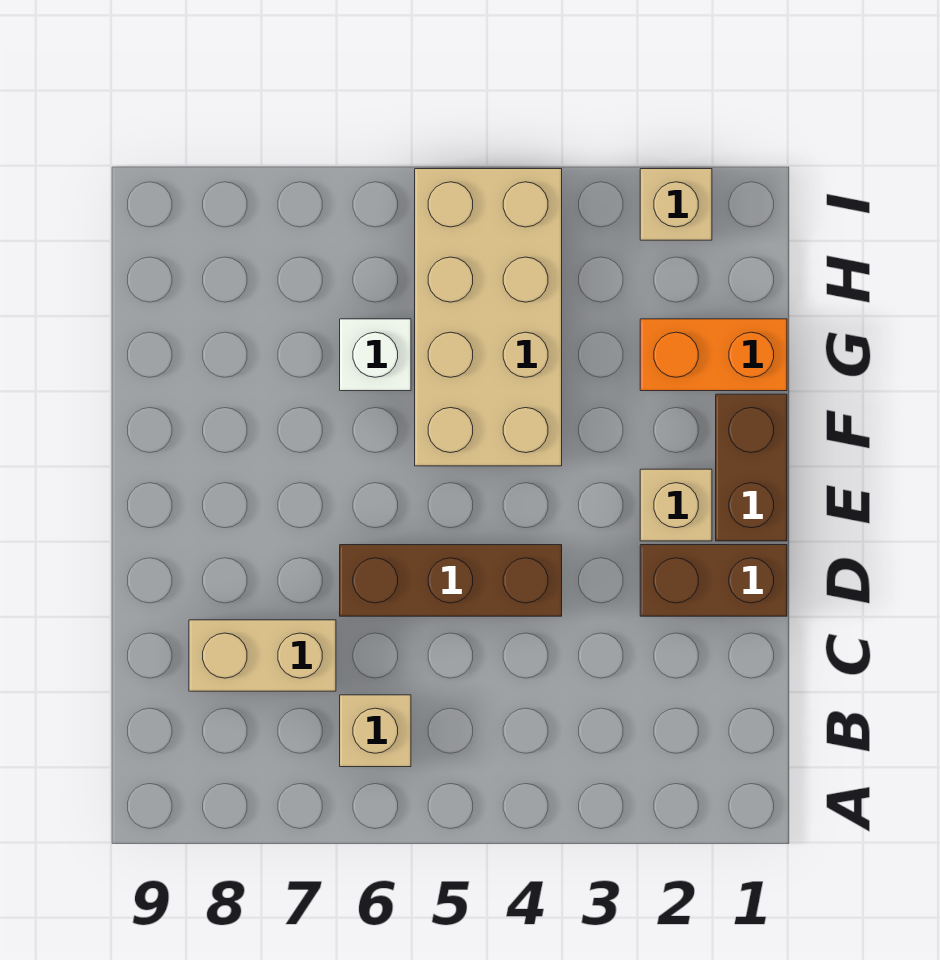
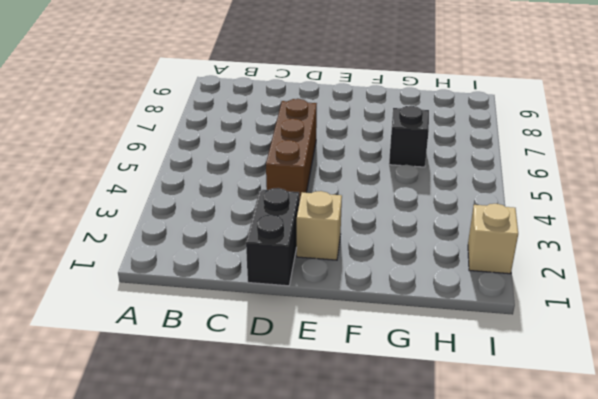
black brick D1:D2 level 1 -> brown brick D1:D2 level 1
black brick G6 level 1 -> white brick G6 level 1
none -> tan brick B6 level 1
none -> tan brick C7:C8 level 1

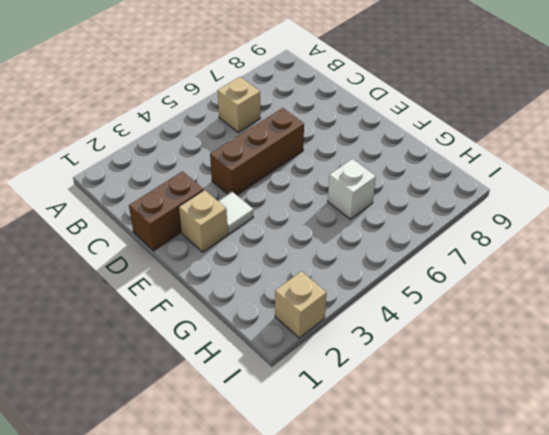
white tile E3 level 1 -> none
none -> tan brick C7:C8 level 1
none -> brown brick E1:F1 level 1

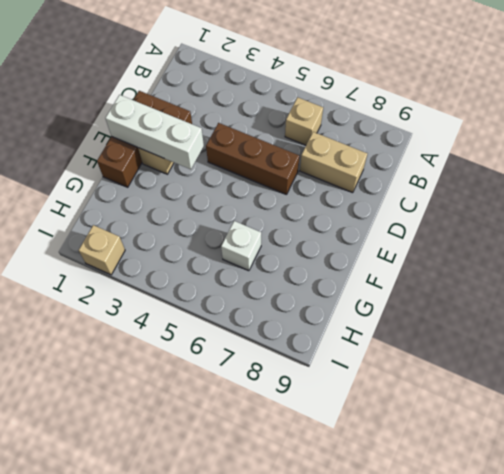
white brick E1:E3 level 2 -> none
none -> tan brick F4:I5 level 1
none -> orange brick G1:G2 level 1

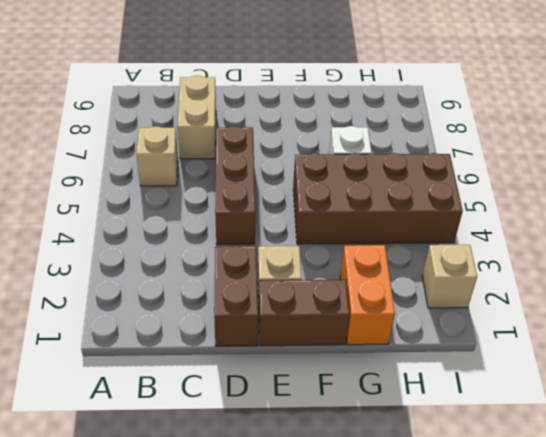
brown brick F4:I5 level 1 -> tan brick F4:I5 level 1

